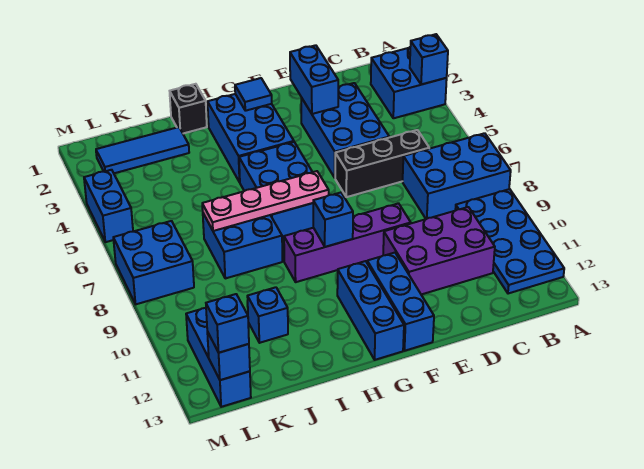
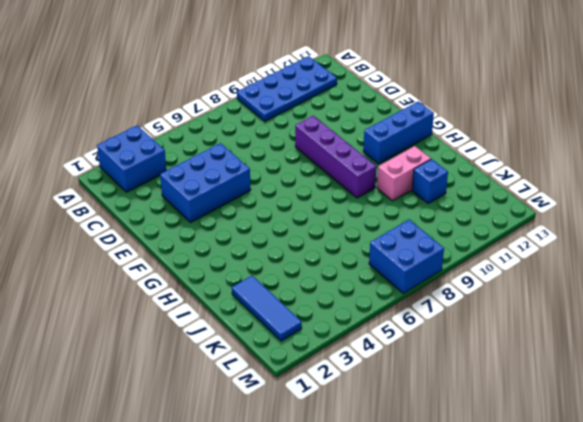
pink brick I10:I11 level 1 -> none
none -> blue brick A7:C8 level 1
none -> black brick C6:E6 level 1
none -> purple brick C10:E11 level 1

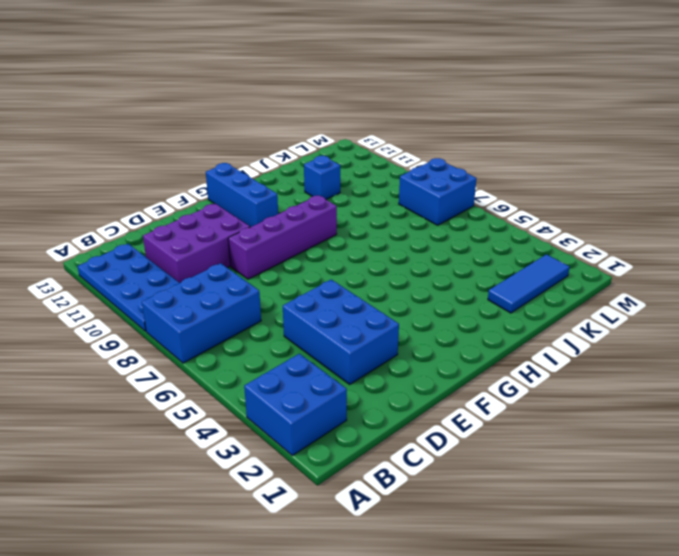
none -> black brick C6:E6 level 1
none -> blue brick F11:F13 level 1
none -> blue brick G2:H4 level 1

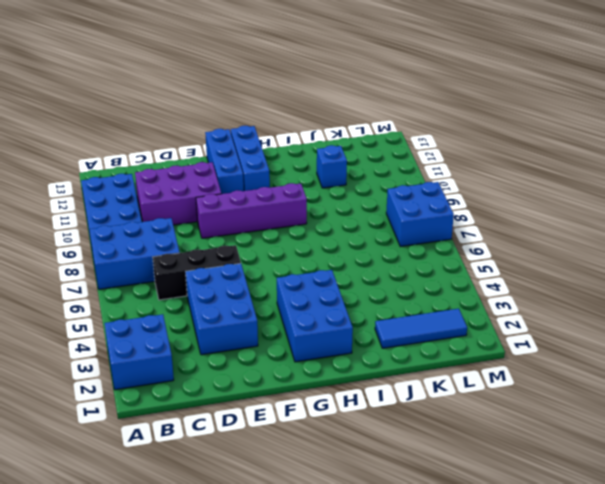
none -> blue brick G5:H7 level 1
none -> black brick I1 level 1
none -> blue brick I7:J8 level 1

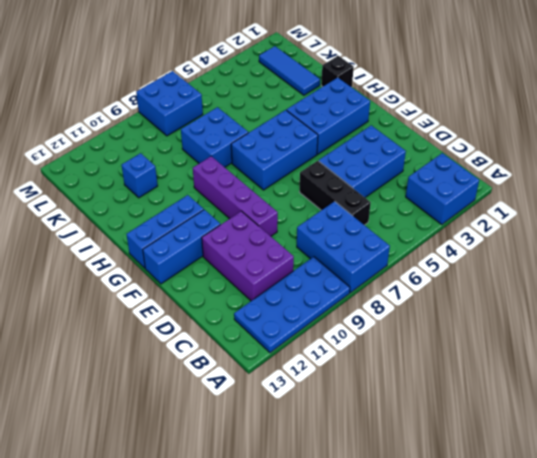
none -> blue brick L11:L13 level 1
none -> blue brick M4:M5 level 1
none -> blue brick A3 level 2

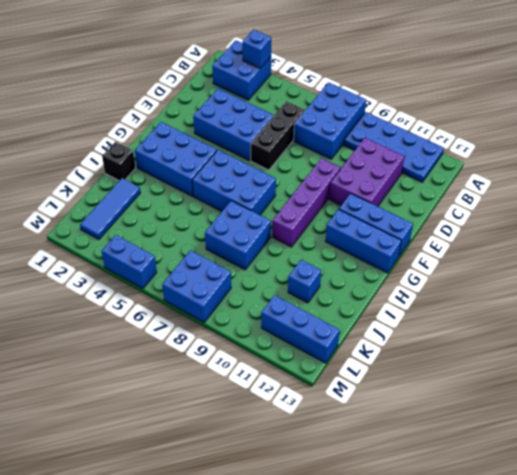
none -> blue brick E2:E3 level 2
none -> blue tile G2 level 2
none -> pink plate G7:J7 level 2

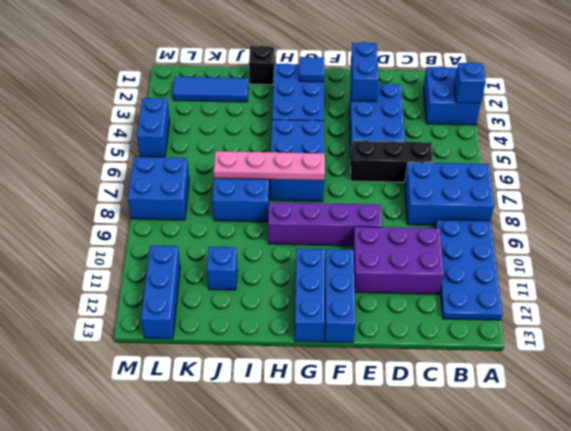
none -> blue brick G9 level 2
none -> blue brick L13 level 2
none -> blue brick L13 level 3

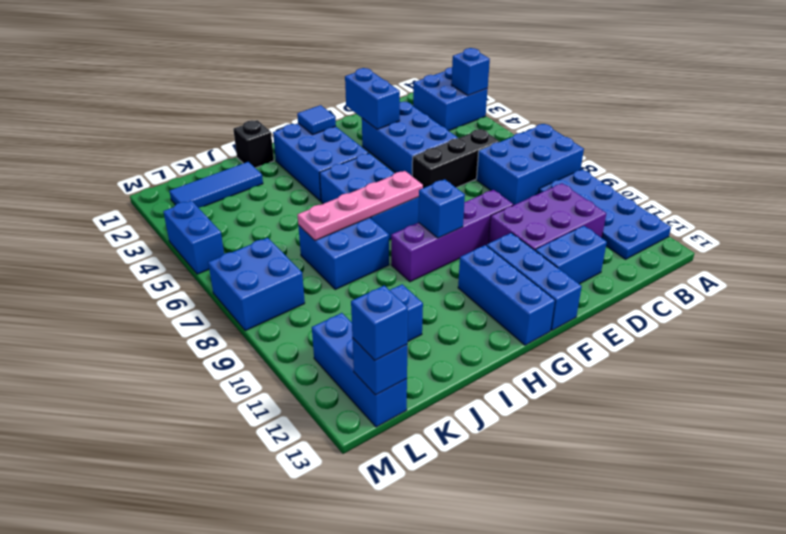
blue brick D12:E12 level 1 -> none

